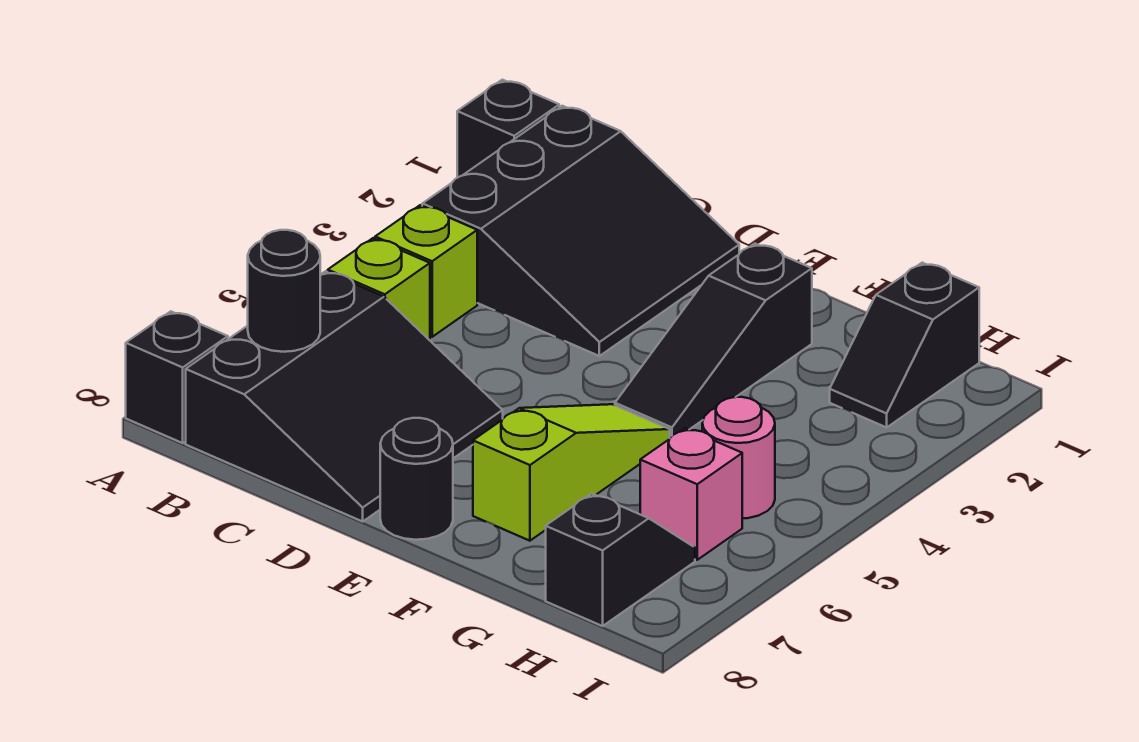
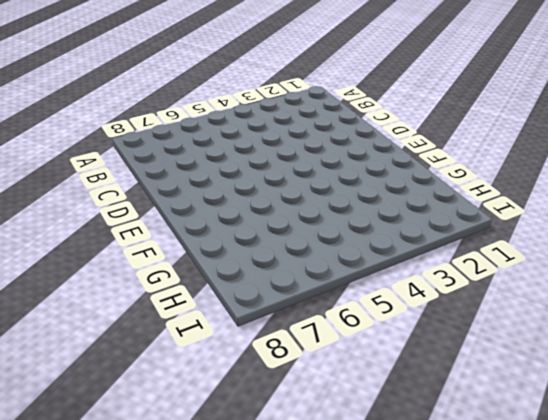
none -> black brick A1 level 1
none -> black brick A8 level 1
none -> black slope B1:D3 level 1 top B

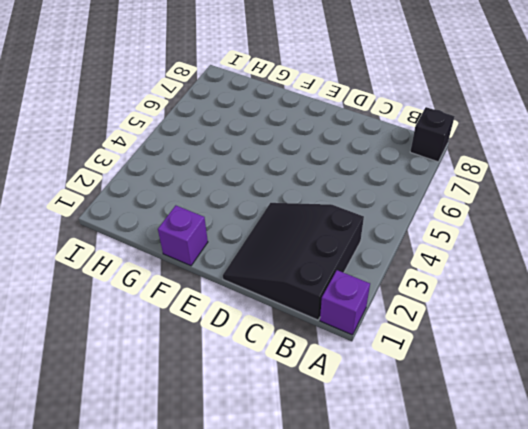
purple brick A1 level 1 -> black brick A1 level 1
purple brick F1 level 1 -> none
none -> lime brick B4 level 1
none -> lime brick B5 level 1
none -> black slope B6:D8 level 1 top B

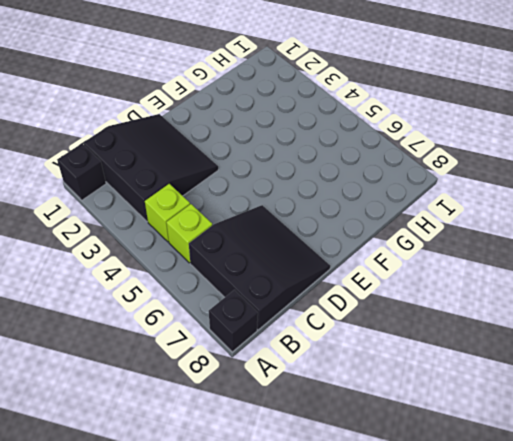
none -> black round brick E8 level 1
none -> black slope F2:F4 level 1 top 2
none -> lime slope F5:F7 level 1 top 7

